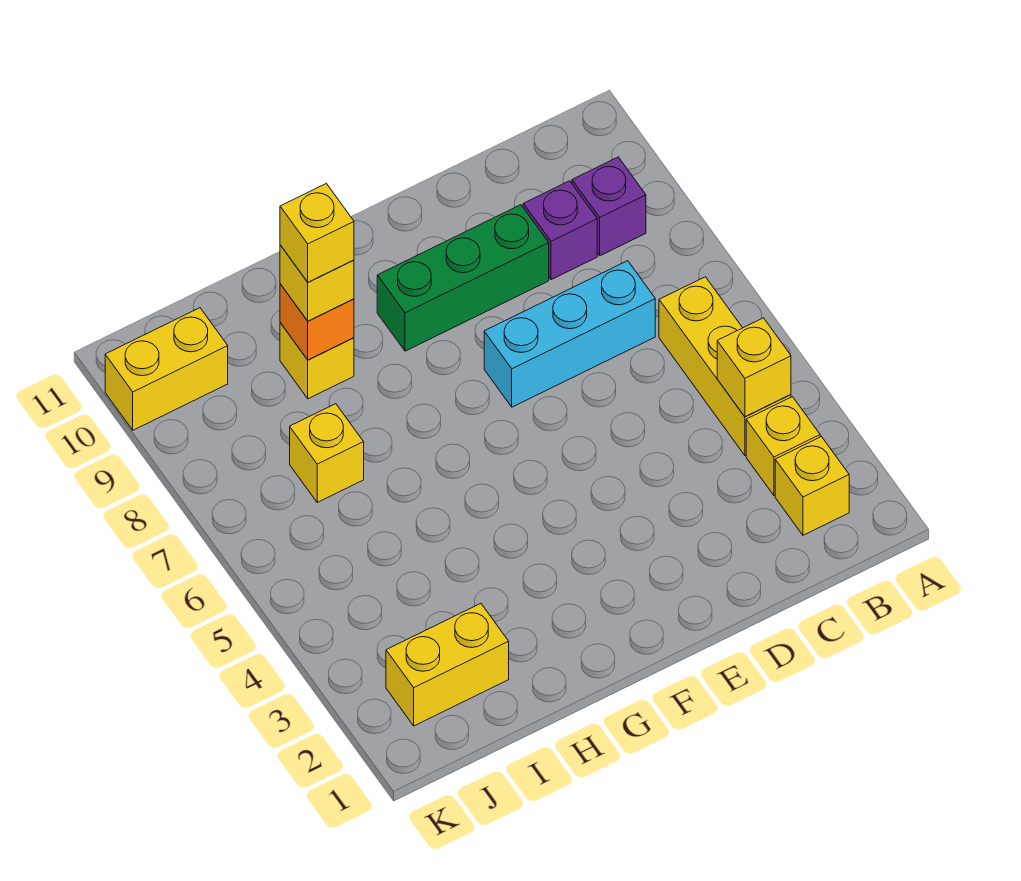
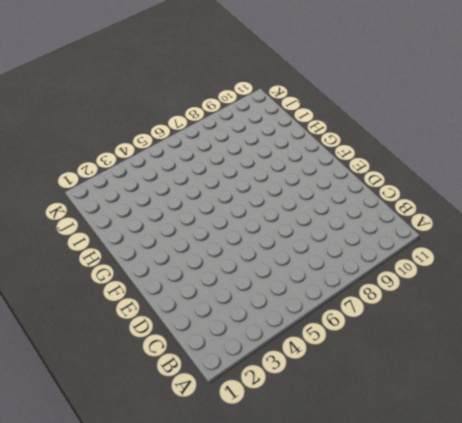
none -> yellow brick B2 level 1
none -> yellow brick B3 level 1
none -> yellow brick B4:B6 level 1

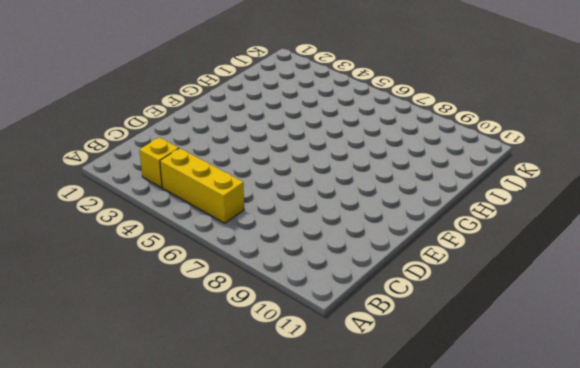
none -> yellow brick B2 level 1
none -> purple brick B9 level 1
none -> cyan brick C7:E7 level 1

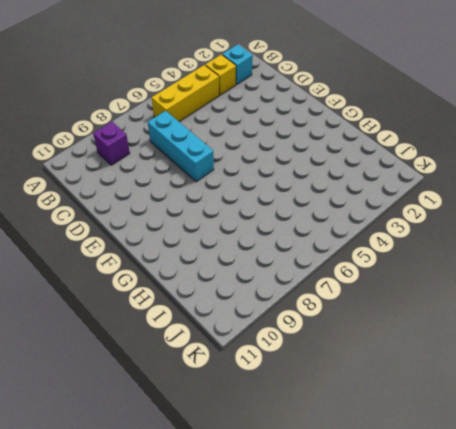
cyan brick B2 level 1 -> yellow brick B2 level 1
none -> purple brick C9 level 1
none -> green brick D9:F9 level 1
none -> yellow brick H9 level 1

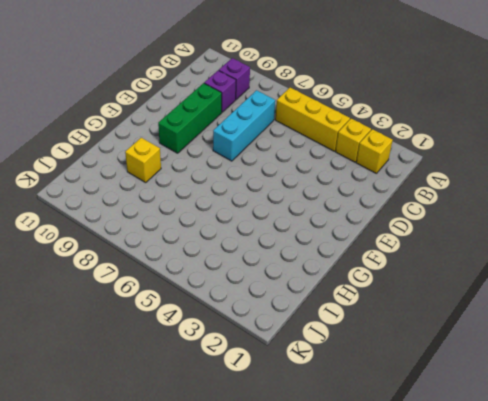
none -> yellow brick I2:J2 level 1
none -> yellow brick I7 level 1
none -> yellow brick J10:K10 level 1

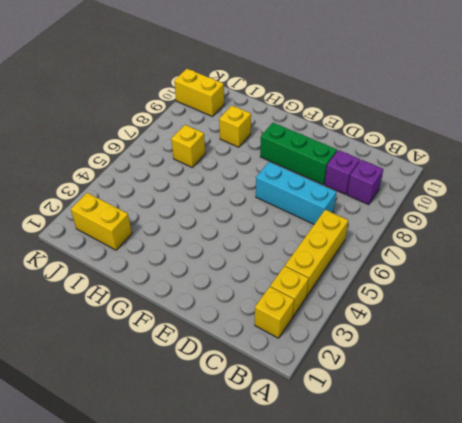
none -> yellow brick B4 level 2
none -> orange brick H9 level 2
none -> yellow brick H9 level 3

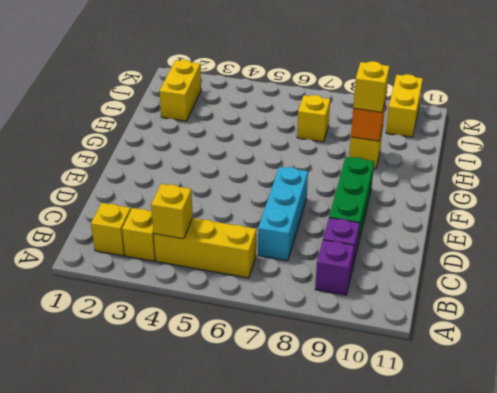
none -> yellow brick H9 level 4

